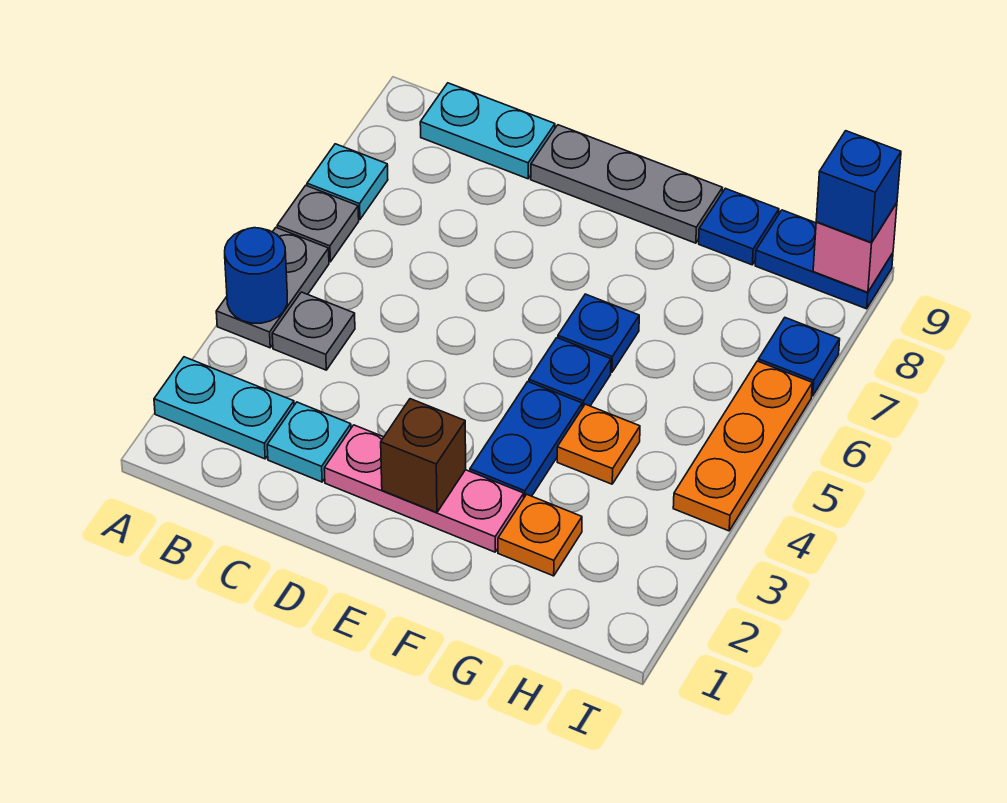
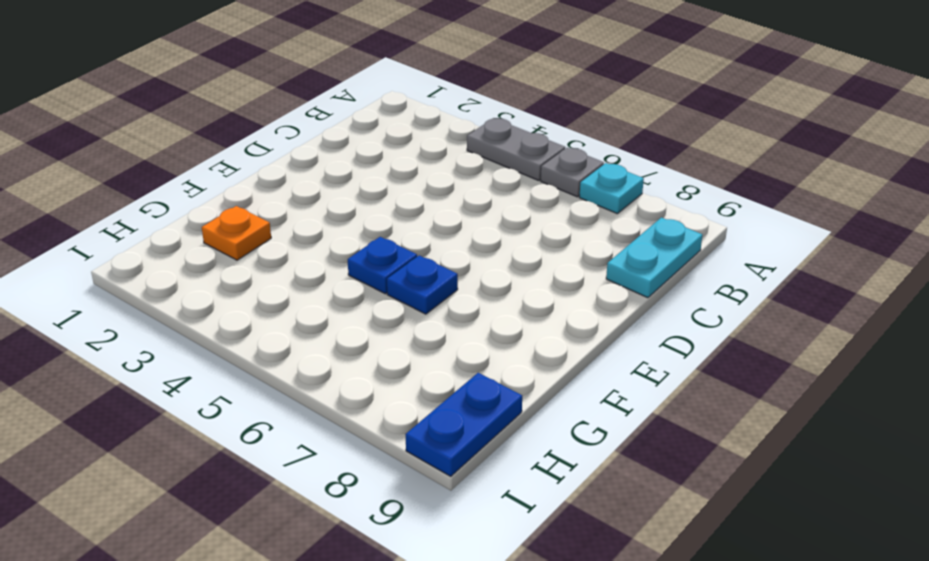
none -> cyan plate A2:B2 level 1
none -> grey plate B4 level 1
none -> cyan plate C2 level 1

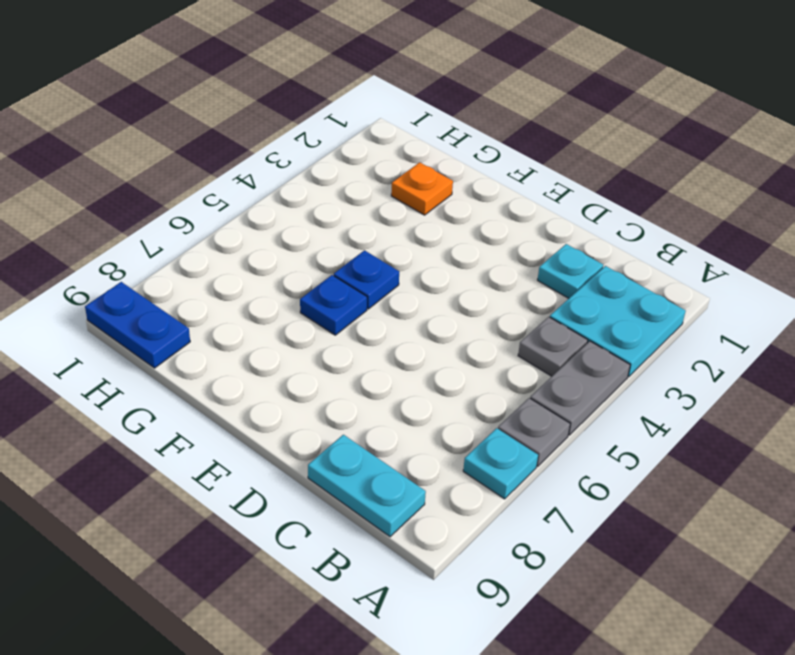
cyan plate A2:B3 level 1 -> cyan plate A2:B2 level 1
none -> pink plate D2:F2 level 1
none -> grey plate D9:F9 level 1
none -> blue plate F3:F4 level 1

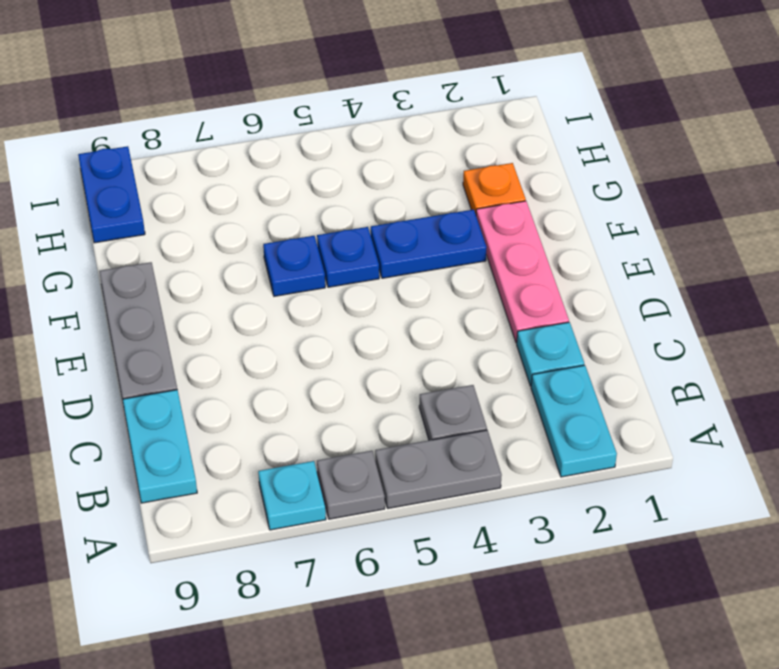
none -> orange plate G4 level 1
none -> blue plate G9 level 1
none -> orange plate I4:I6 level 1

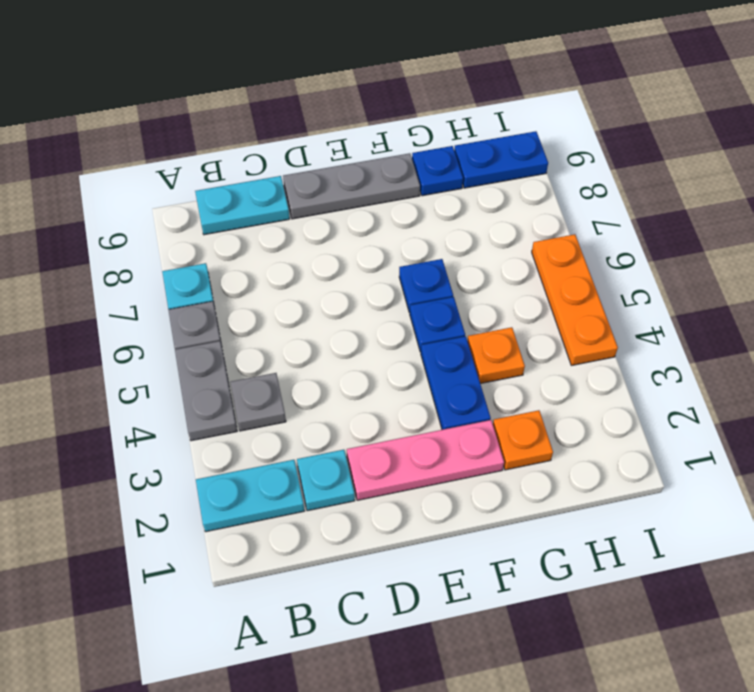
none -> blue plate I7 level 1
none -> blue round brick A4 level 2
none -> brown brick E2 level 2

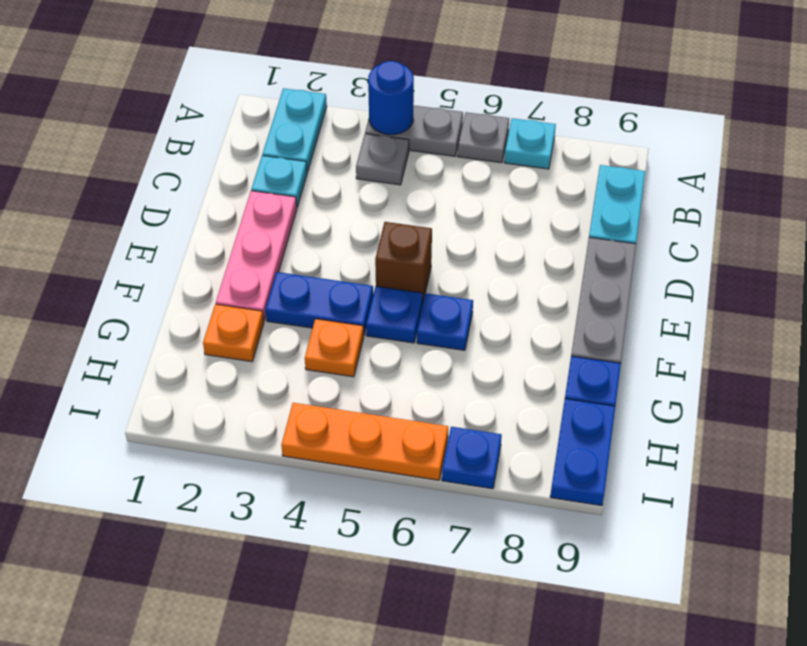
brown brick E5 level 1 -> brown brick E2 level 2
none -> pink brick I9 level 2
none -> blue brick I9 level 3

